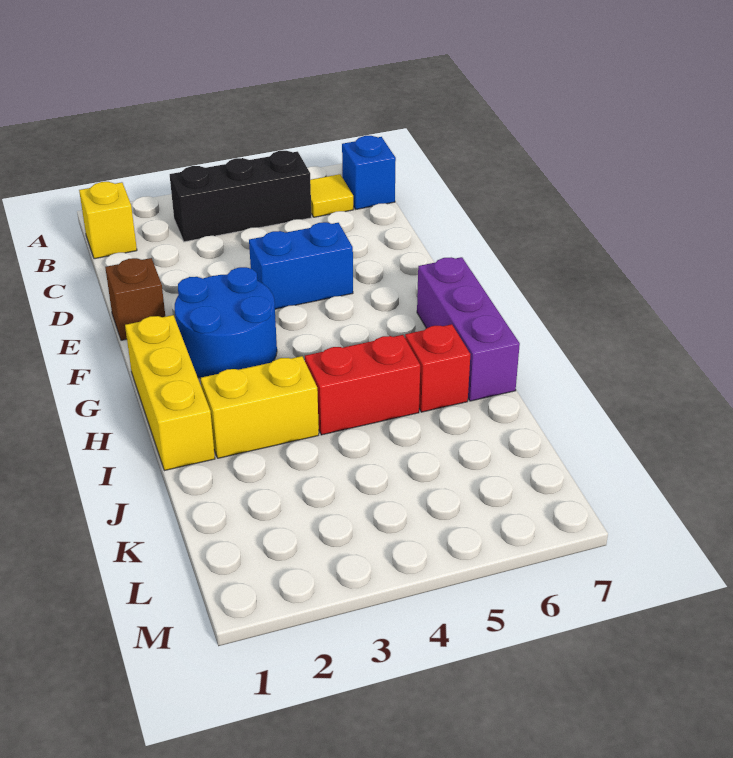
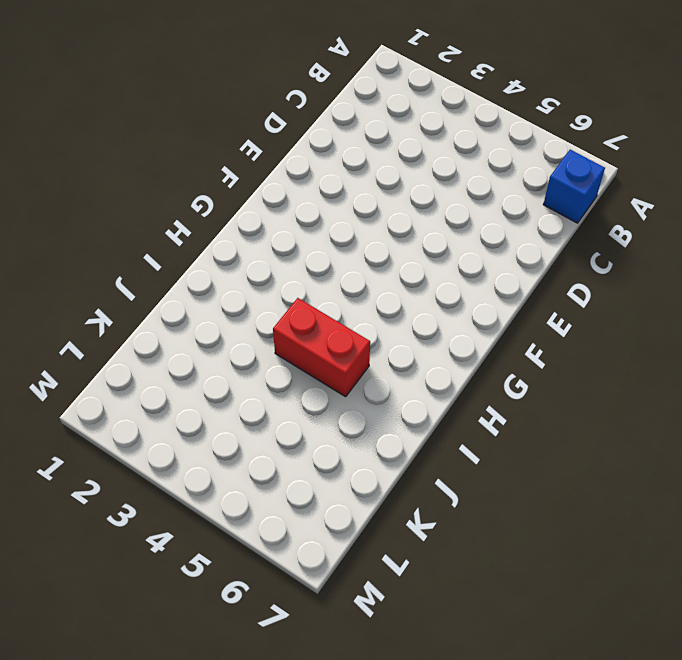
none -> yellow brick B1 level 1
none -> black brick B3:B5 level 1
none -> yellow tile B6 level 1

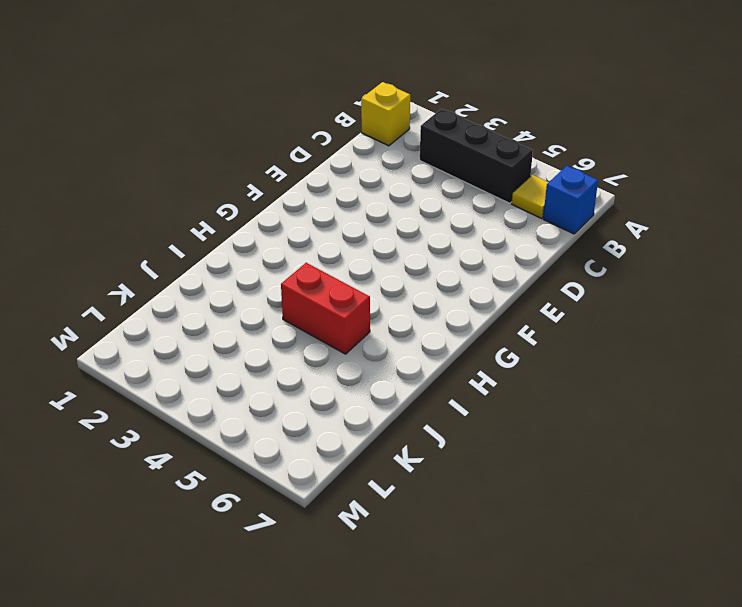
none -> brown brick E1 level 1
none -> blue brick E4:E5 level 1
none -> blue round brick F2:G3 level 1

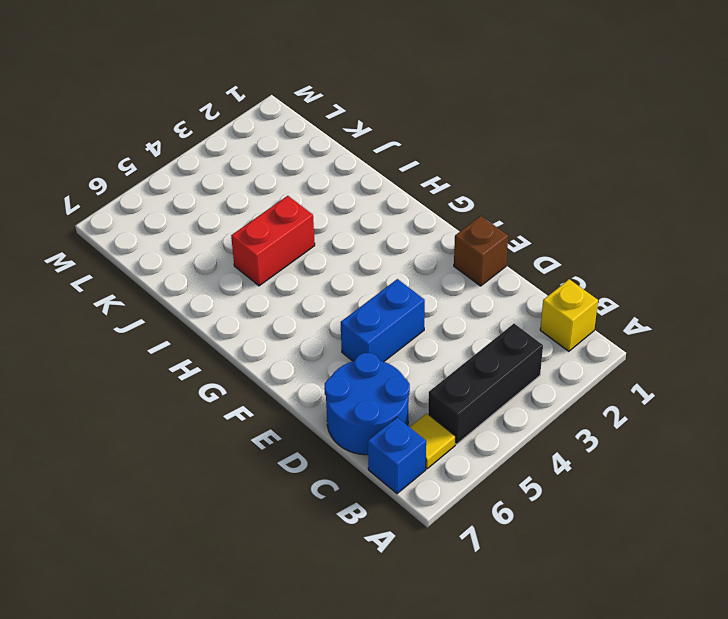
blue round brick C6:D7 level 1 -> blue round brick F2:G3 level 1
none -> yellow brick G1:I1 level 1
none -> purple brick G7:I7 level 1
none -> yellow brick I2:I3 level 1

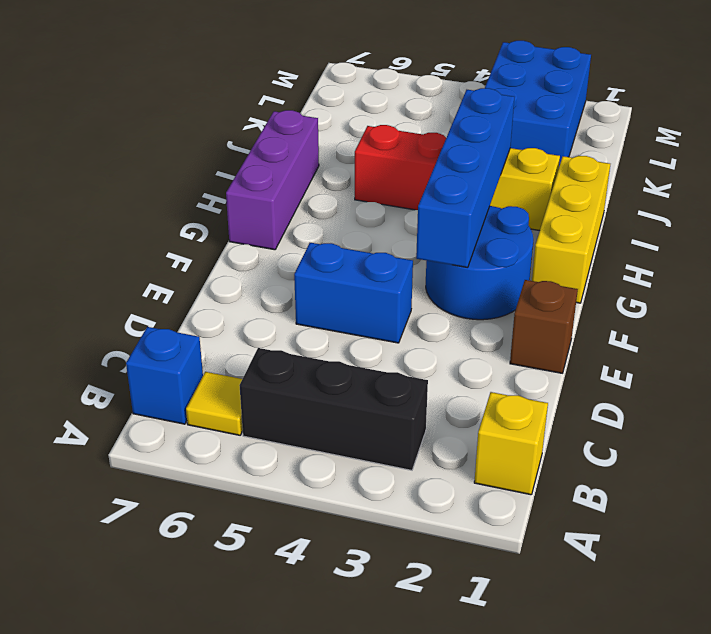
blue brick F3:I3 level 2 -> none
blue brick K2:M3 level 1 -> none
none -> red brick I6 level 1

